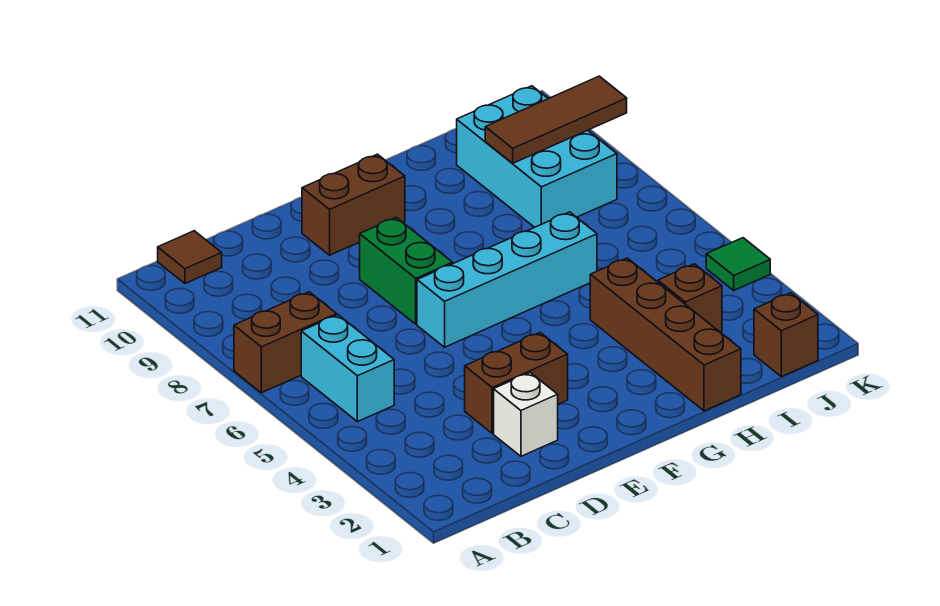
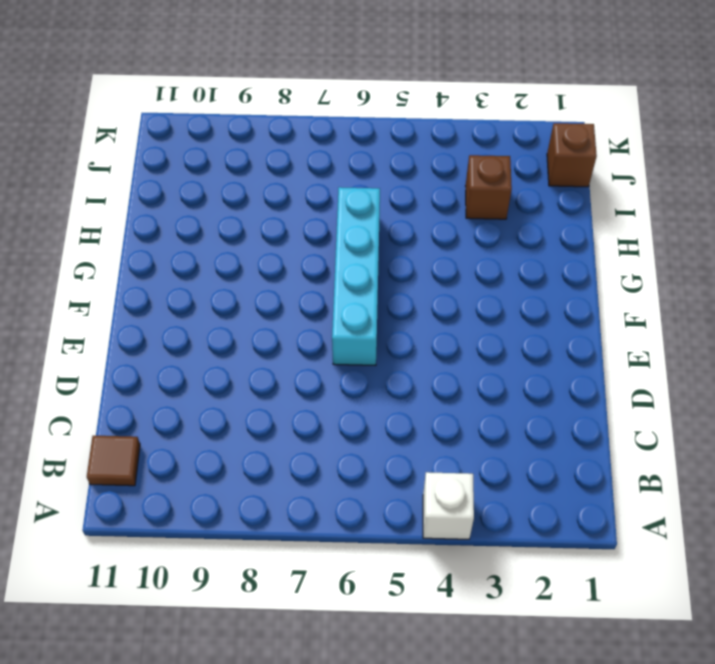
white brick A4 level 1 -> white brick D2 level 1
none -> brown brick A7:B7 level 1
none -> cyan brick B5:B6 level 1
none -> brown brick D3:E3 level 1

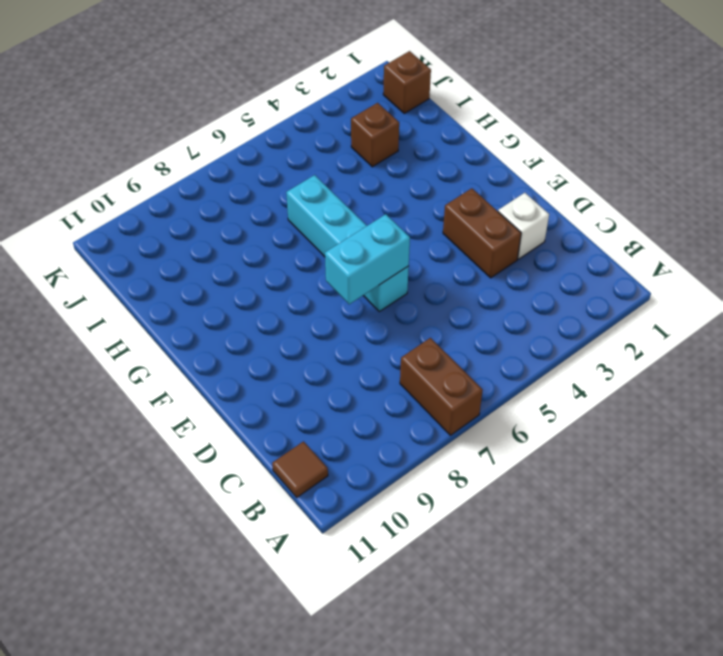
cyan brick E6:E7 level 2 -> cyan brick B5:B6 level 1
none -> green brick E7:E8 level 1
none -> brown brick E10:F10 level 1
none -> brown brick H1:H4 level 1

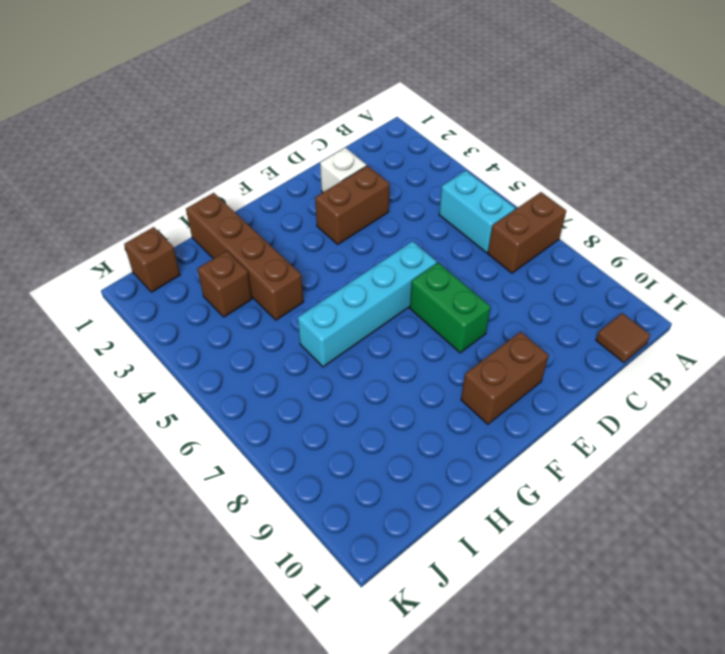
none -> cyan brick I8:J10 level 1
none -> green tile K4 level 1
none -> brown tile I9:K9 level 2

